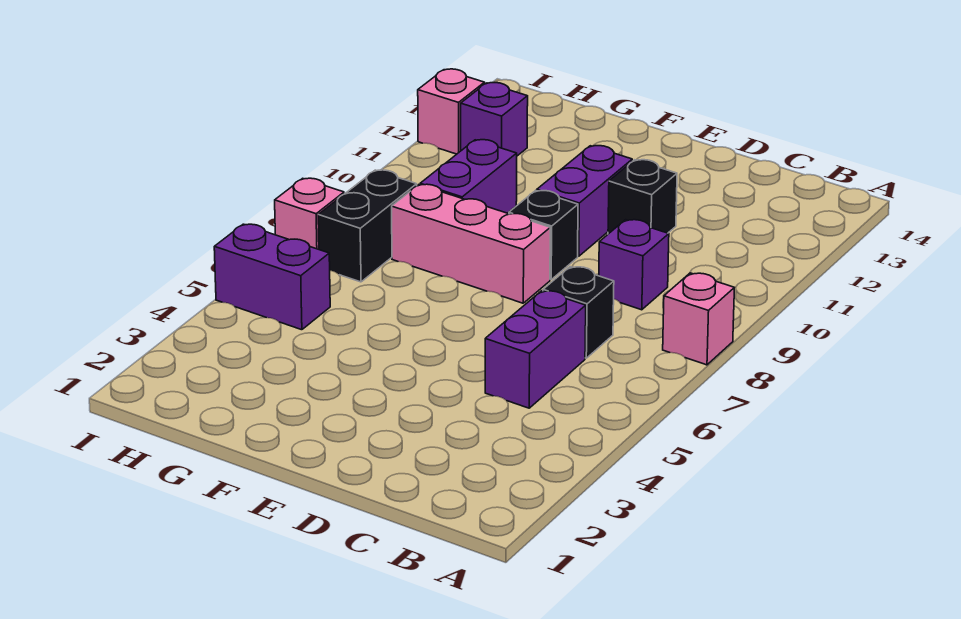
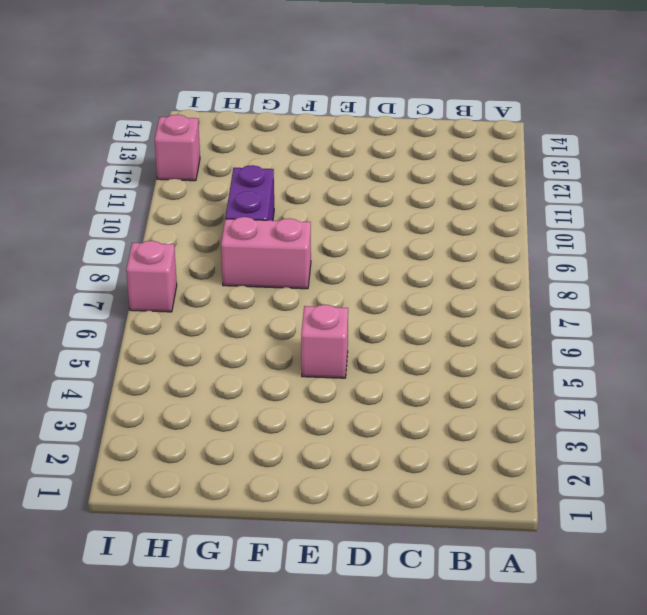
pink brick E5 level 1 -> pink brick A8 level 1
pink brick F8:G8 level 1 -> pink brick E8:G8 level 1
none -> purple brick C5:C6 level 1
none -> black brick C7 level 1
none -> purple brick C9 level 1

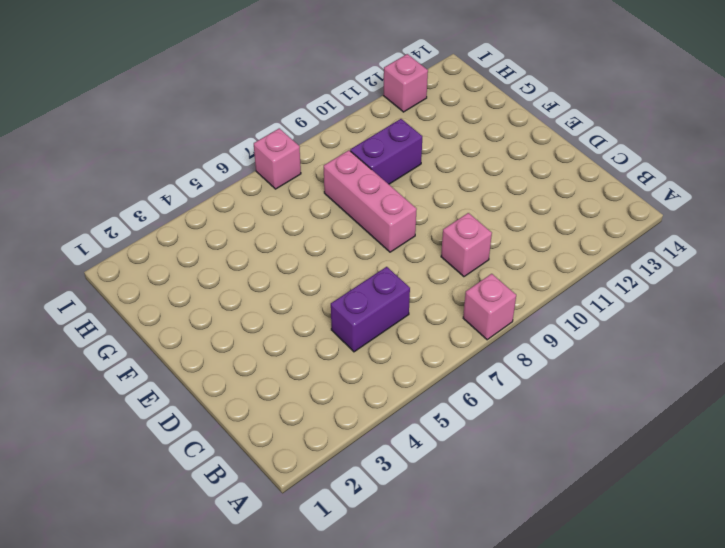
pink brick C9 level 1 -> purple brick C9 level 1
none -> black brick C7 level 1
none -> black brick D11 level 1
none -> black brick E9 level 1

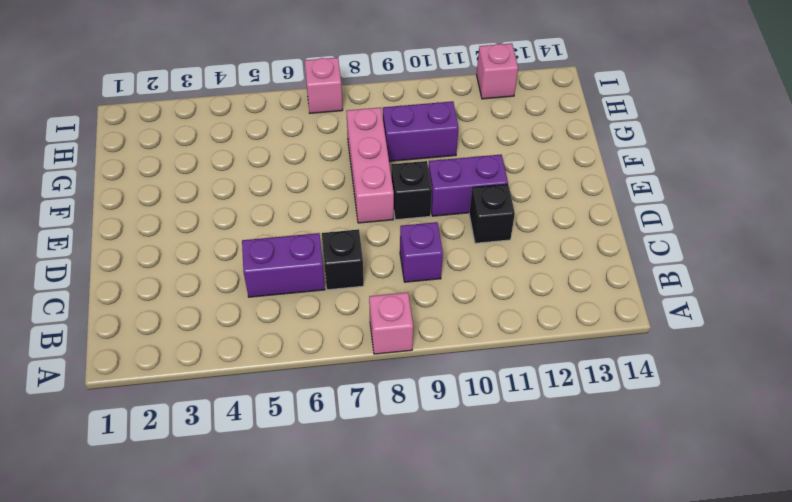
none -> purple brick H5:I5 level 1
none -> black brick H7:H8 level 1
none -> purple brick H12 level 1

